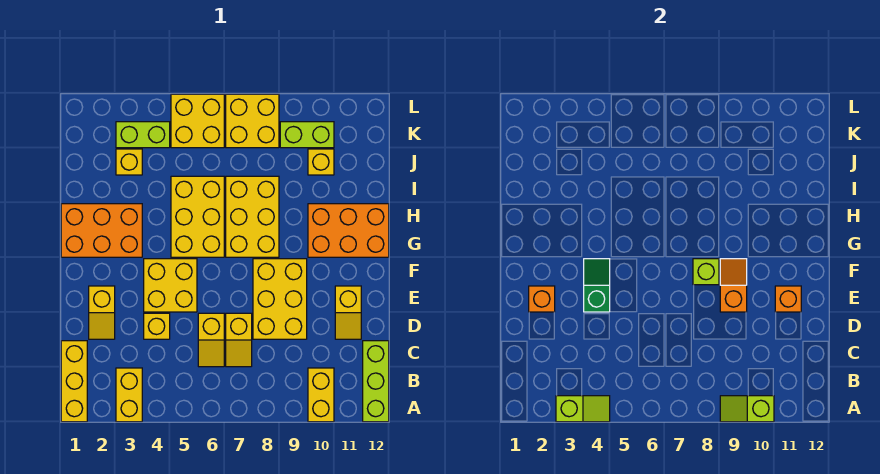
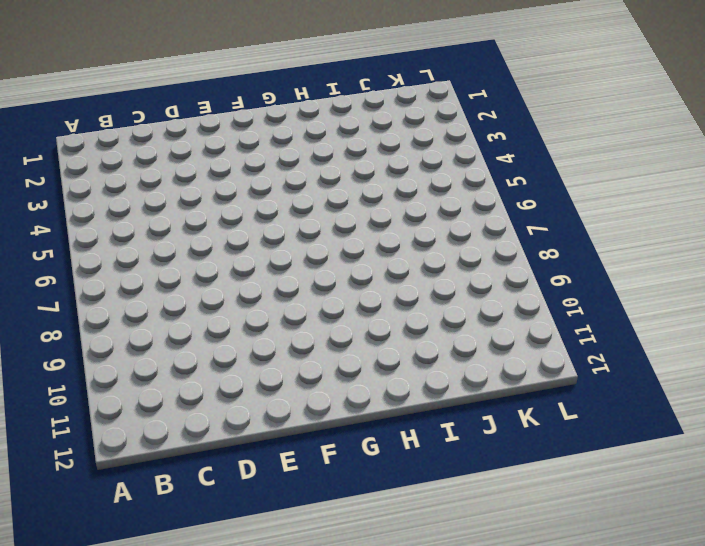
none -> yellow brick A1:C1 level 1
none -> yellow brick A3:B3 level 1
none -> yellow brick A10:B10 level 1

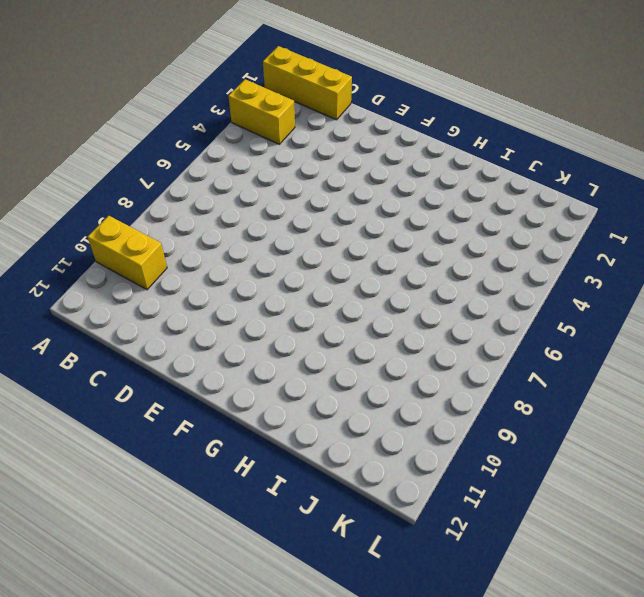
none -> lime brick A12:C12 level 1
none -> yellow slope C6:D6 level 1 top D
none -> yellow slope C7:D7 level 1 top D

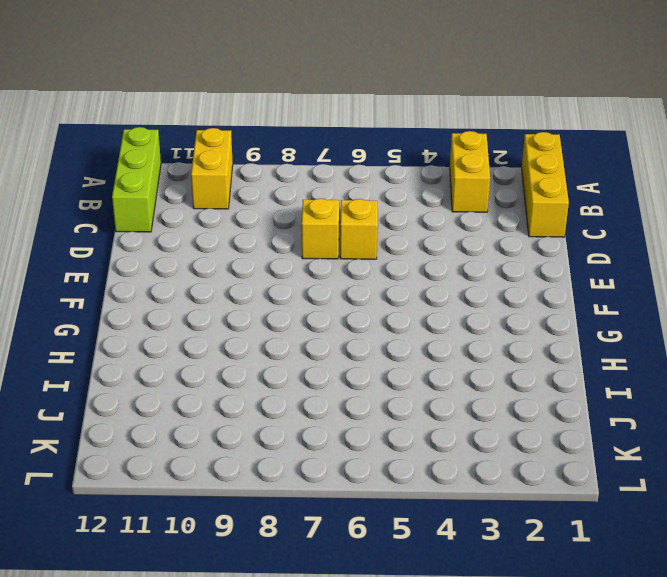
none -> yellow slope D2:E2 level 1 top E
none -> yellow brick D4 level 1
none -> yellow brick D8:F9 level 1

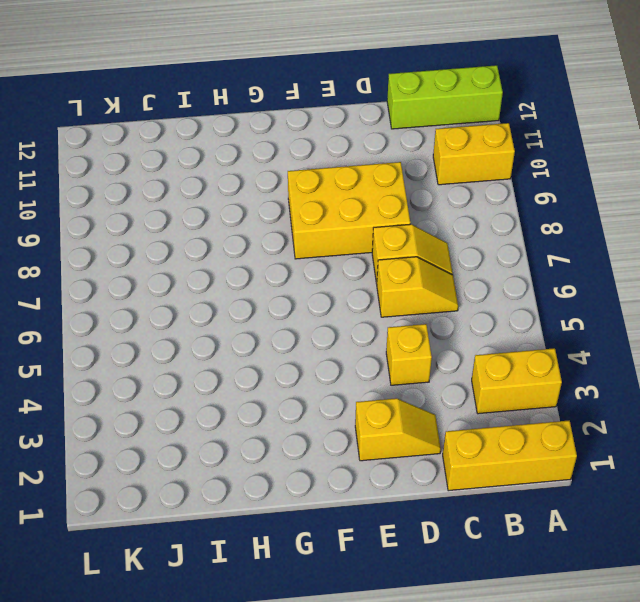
none -> yellow slope D11:E11 level 1 top E
none -> yellow brick E4:F5 level 1
none -> orange brick G1:H3 level 1

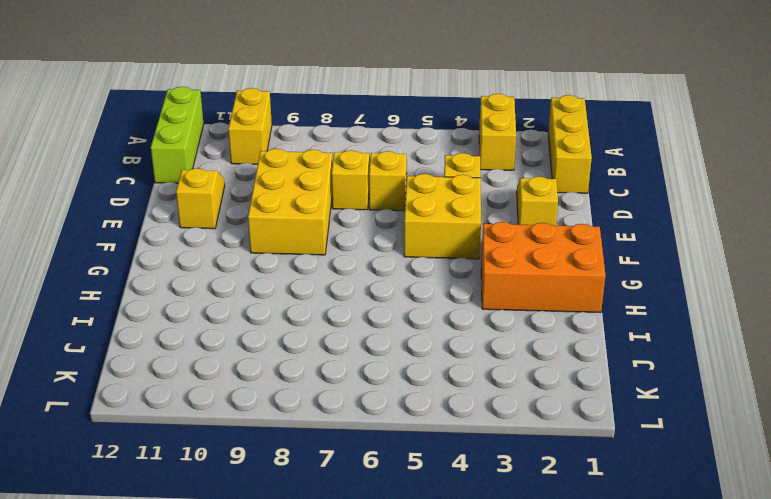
none -> yellow brick G5:I6 level 1
none -> yellow brick G7:I8 level 1
none -> orange brick G10:H12 level 1

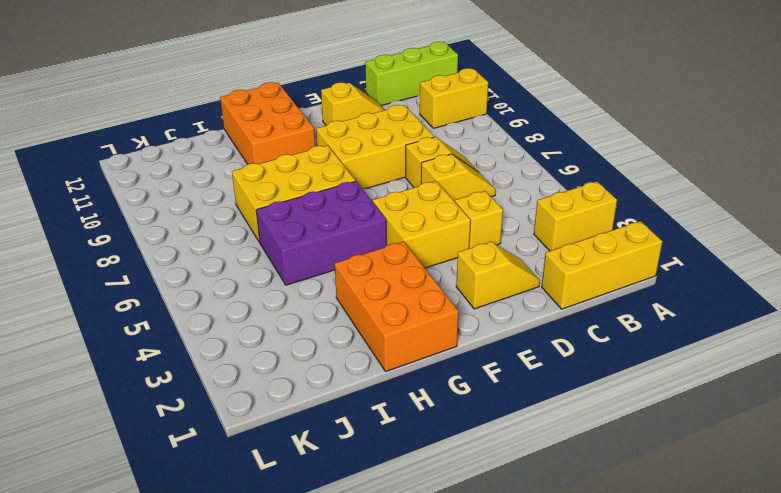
purple brick G5:I6 level 1 -> yellow brick G5:I6 level 1
none -> yellow brick J3 level 1
none -> yellow brick J10 level 1
none -> lime brick K3:K4 level 1

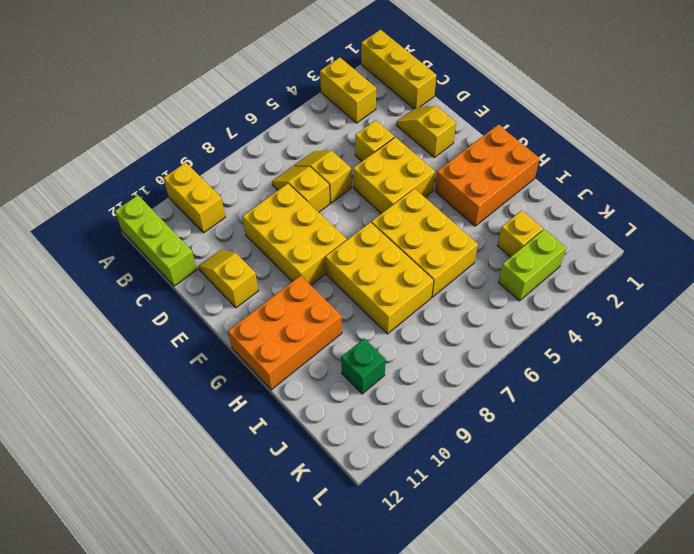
green brick J10 level 1 -> yellow brick J10 level 1
none -> yellow brick K5:L6 level 1
none -> yellow brick K7:L8 level 1
none -> lime brick K9:K10 level 1

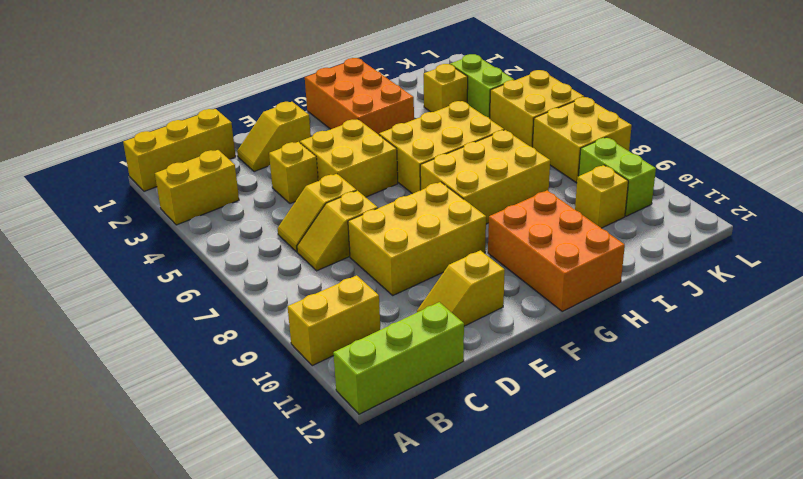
none -> lime slope A3:A4 level 2 top 3
none -> lime slope A9:A10 level 2 top 10
none -> orange brick E2 level 2

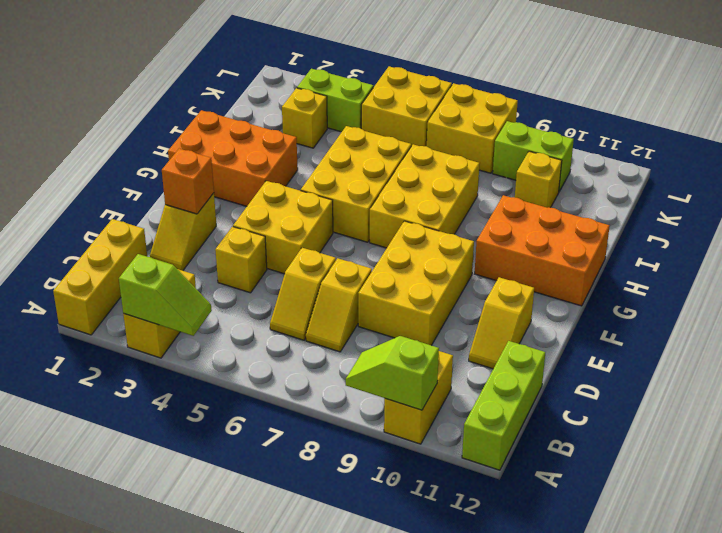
none -> green slope E4:F4 level 2 top E
none -> orange slope E9:F9 level 2 top E
none -> orange brick E11 level 2

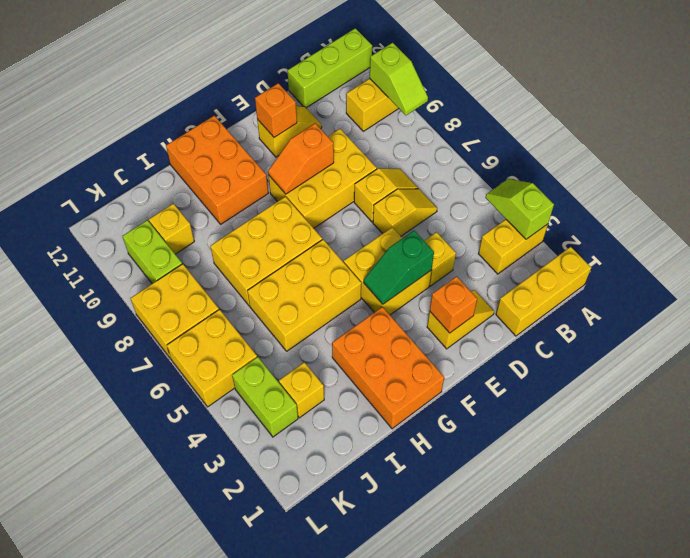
none -> lime brick F8 level 2

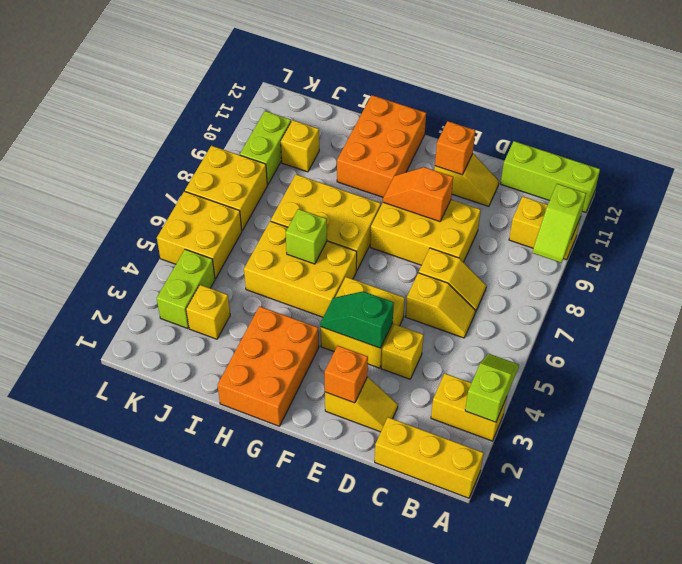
lime brick H6 level 2 -> lime brick F8 level 2

